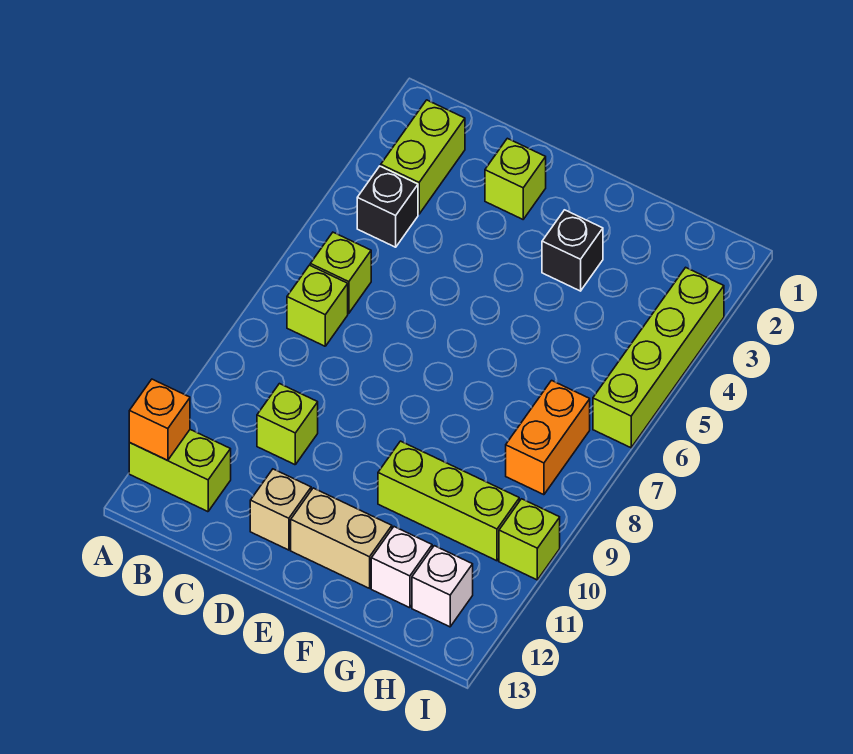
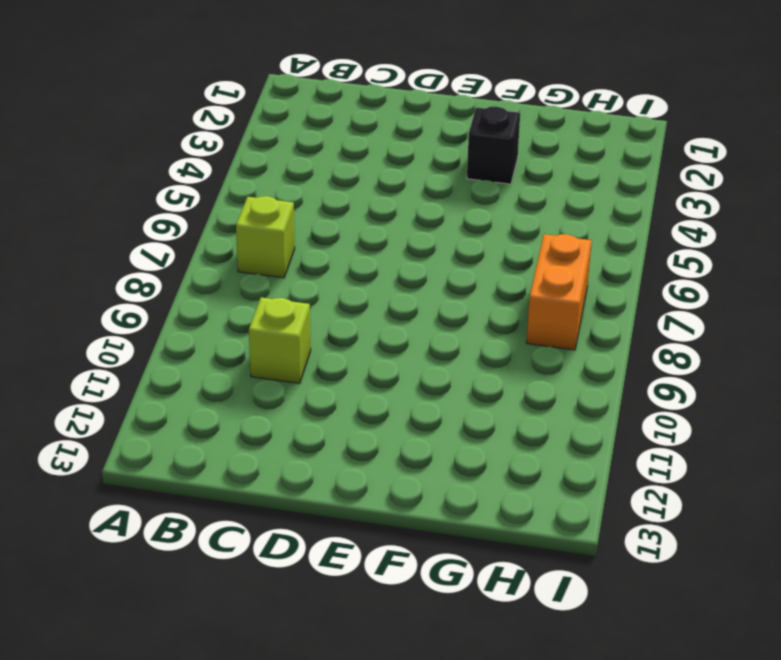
none -> lime brick A12:B12 level 1
none -> lime brick B2:B3 level 1
none -> black brick B4 level 1

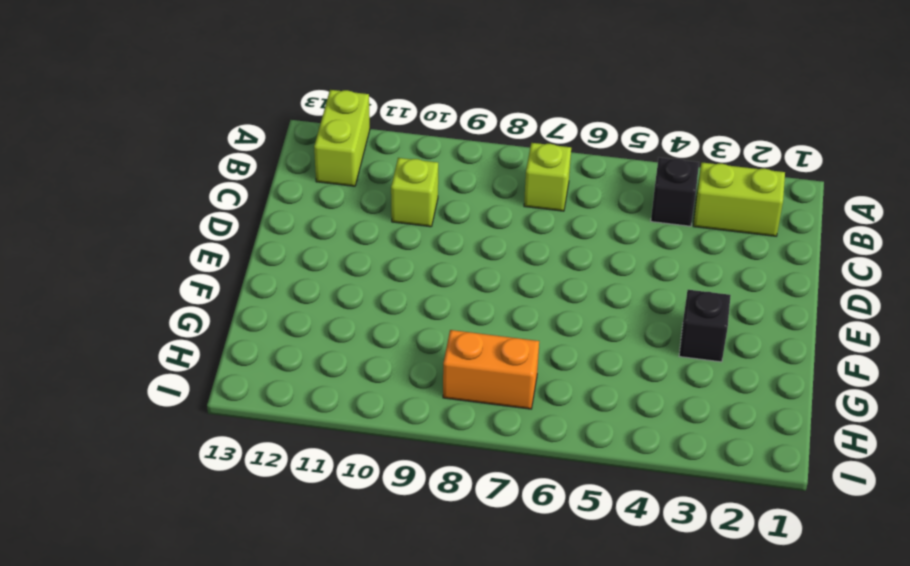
none -> lime brick B6 level 1
none -> lime brick D2 level 1
none -> tan brick D12 level 1

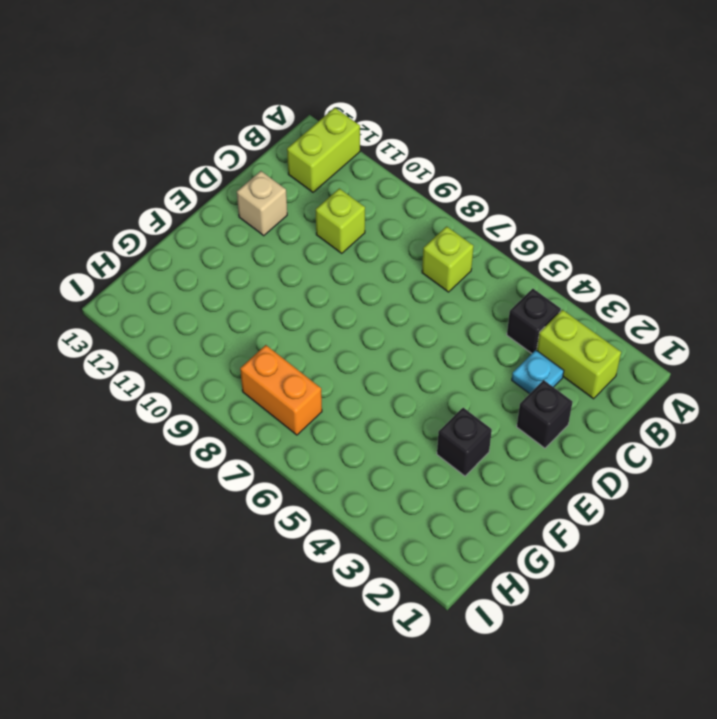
cyan plate C3 level 1 -> none
black brick D2 level 1 -> lime brick D2 level 1
none -> lime brick B6 level 1
none -> tan brick E12:F12 level 1
none -> lime brick F10:H10 level 1

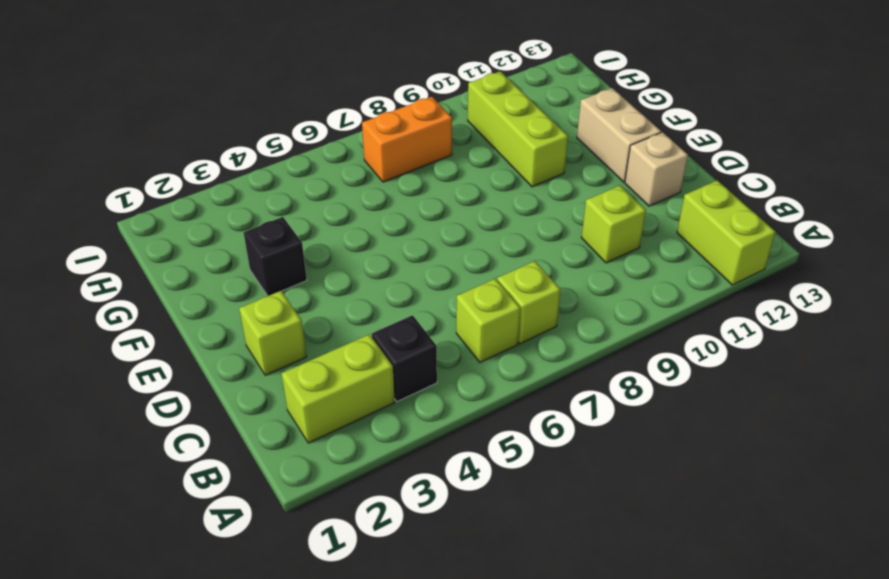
none -> white brick G12 level 1
none -> white brick H12 level 1
none -> lime brick I3:I6 level 1

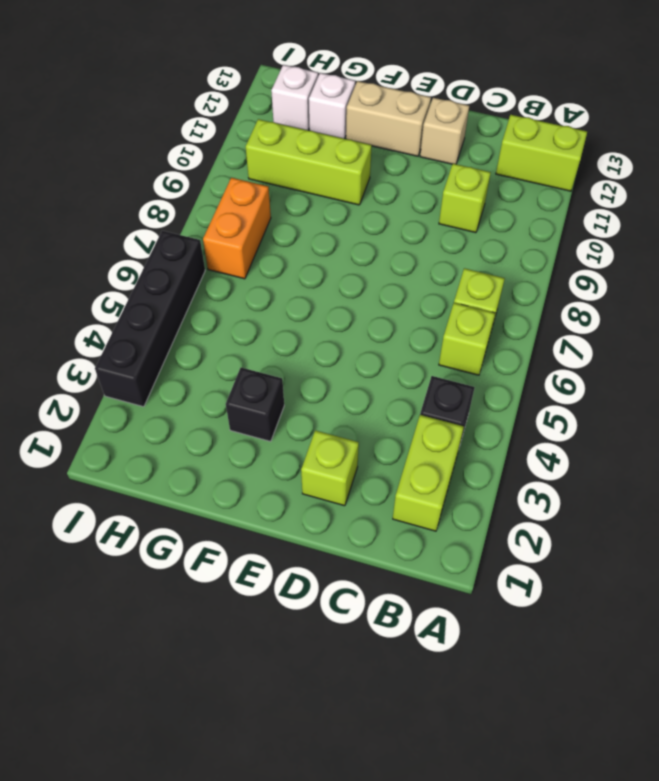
black brick I3:I6 level 1 -> lime brick I3:I6 level 1
none -> lime brick I10 level 1
none -> orange brick A12 level 2

